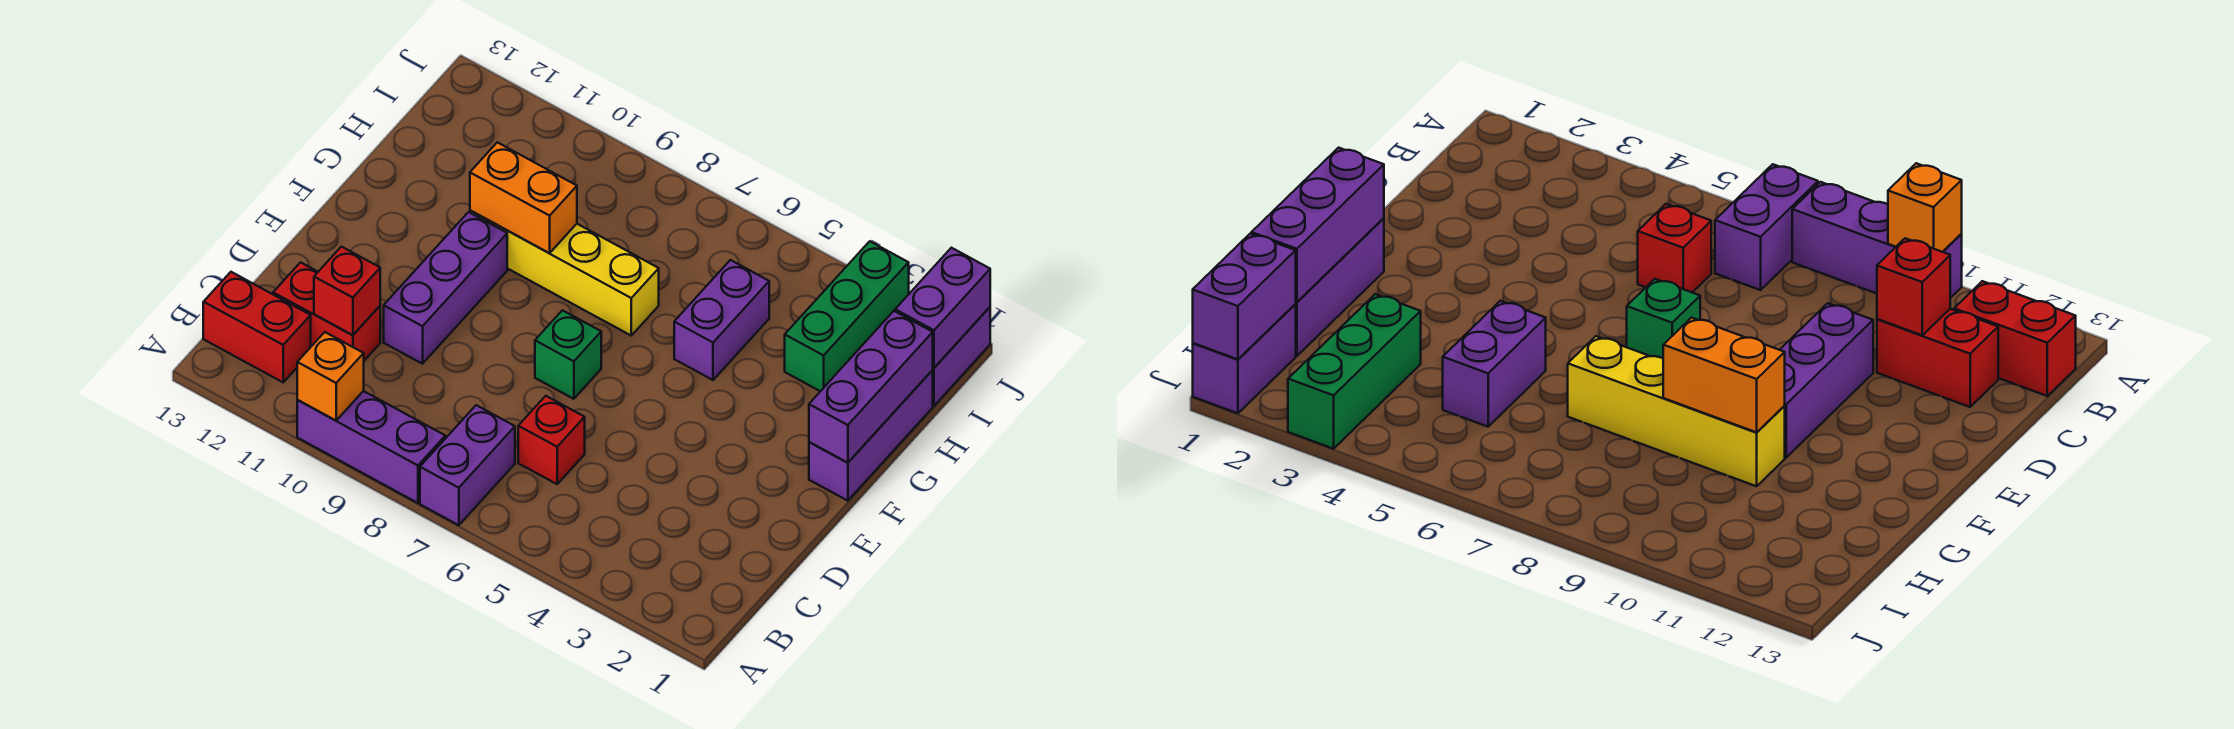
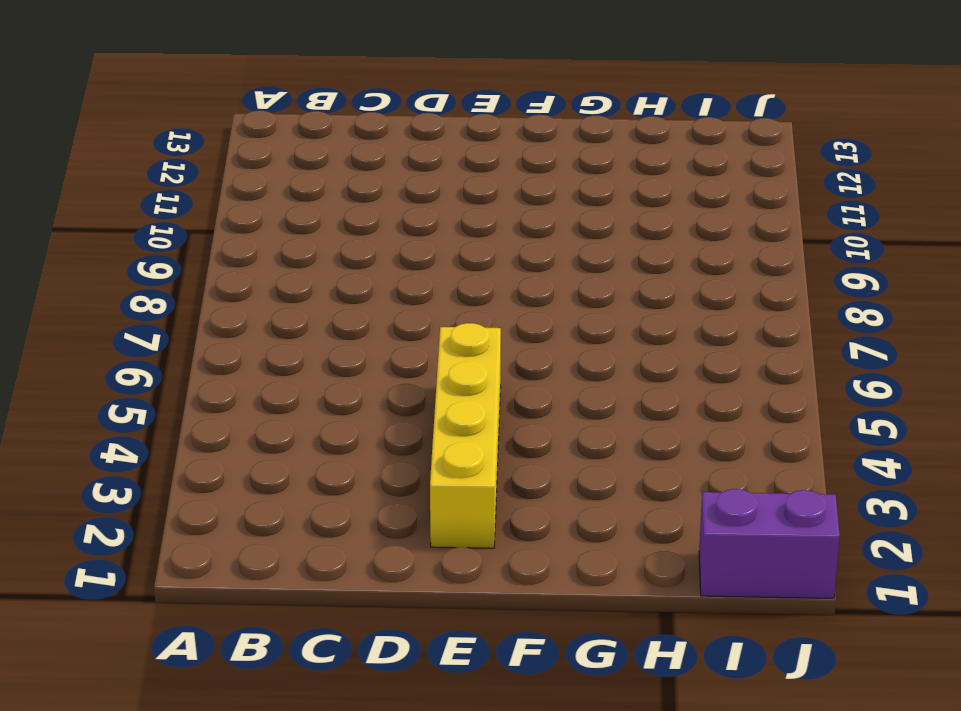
yellow brick E2:E5 level 1 -> yellow brick G7:G10 level 1
none -> purple brick A7:B7 level 1
none -> purple brick A8:A10 level 1
none -> red brick B12:B13 level 1

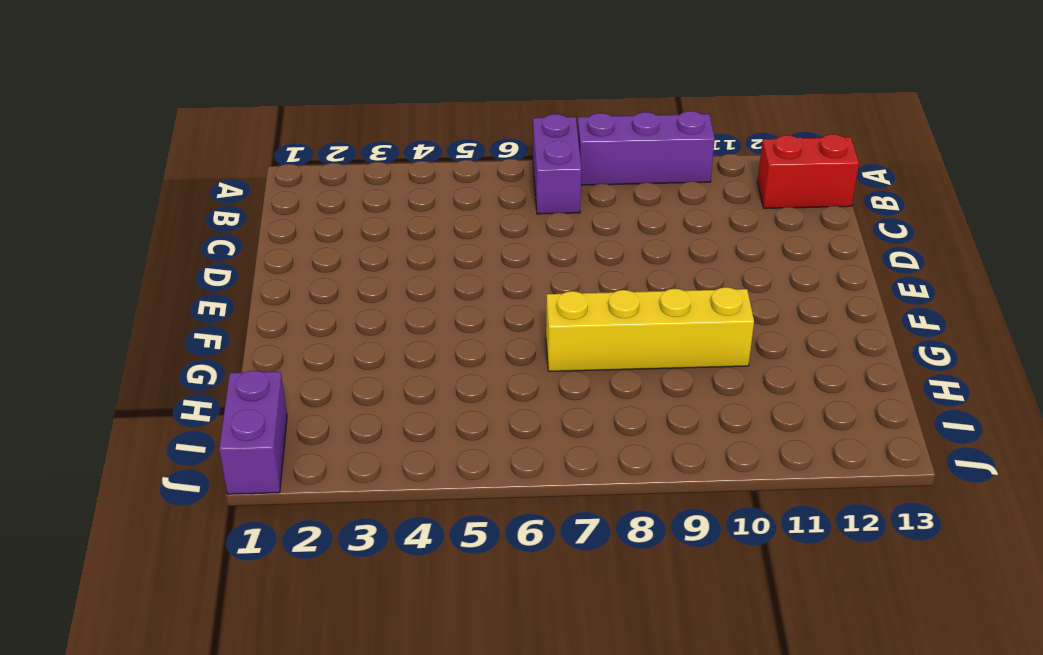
none -> red brick C6 level 1
none -> red brick C11:C12 level 1
none -> purple brick D10:F10 level 1

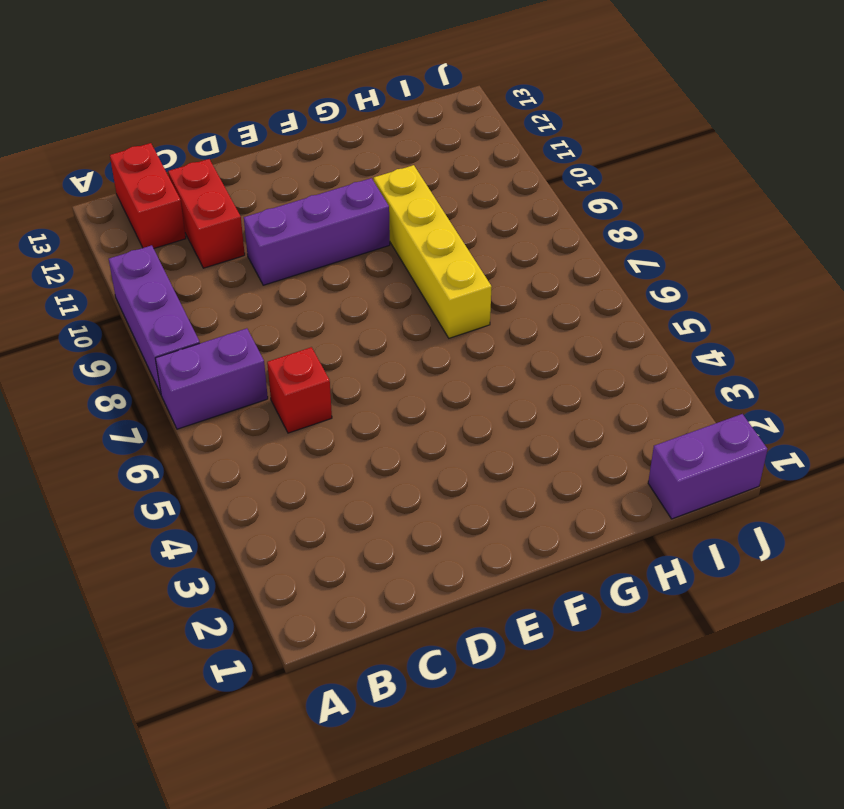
none -> green brick E7 level 1
none -> purple brick F1:H1 level 1
none -> purple brick G5:H5 level 1

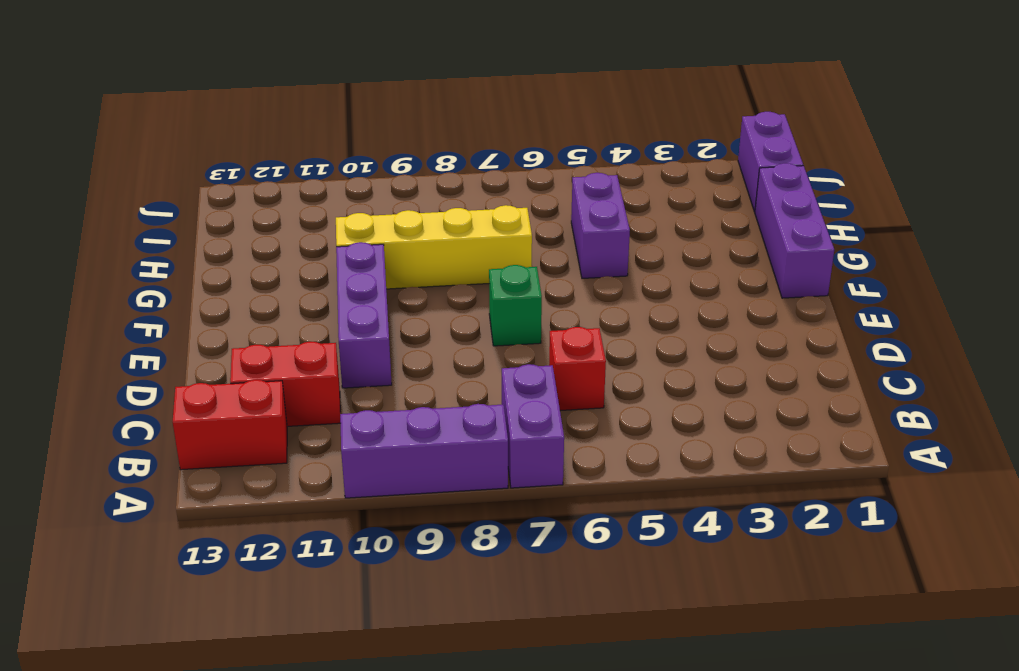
none -> green brick H3:J3 level 1
none -> orange brick A10 level 2
none -> red brick C11 level 2

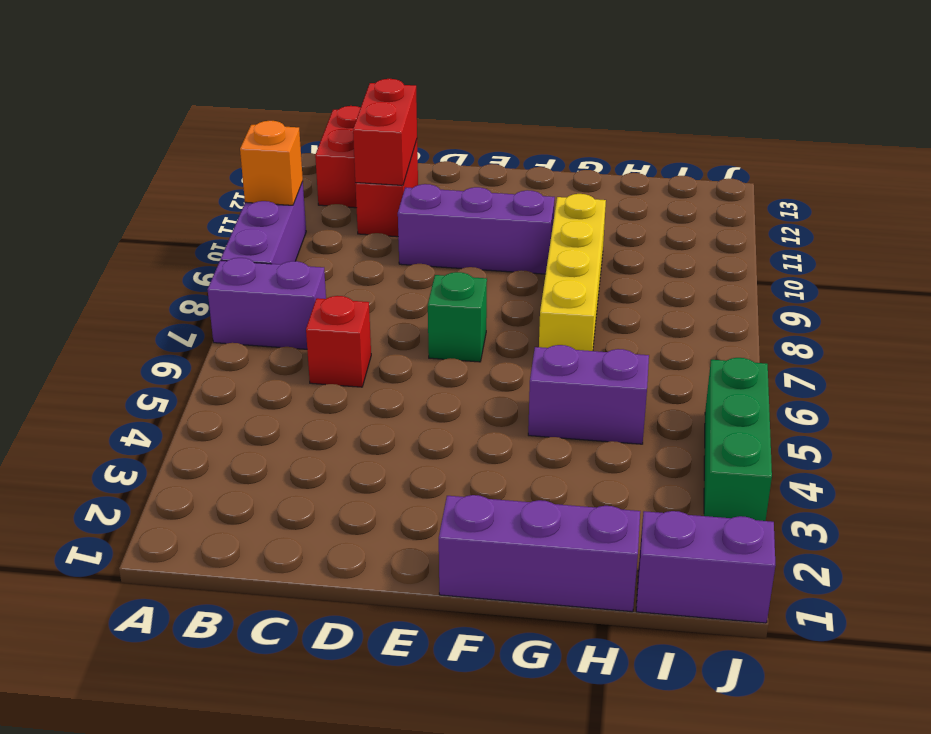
red brick C11:C12 level 2 -> red brick C11 level 2
green brick J3:J5 level 1 -> green brick H3:J3 level 1
none -> purple brick F1:H1 level 2
none -> orange brick G9:G10 level 2
none -> purple brick I1:J1 level 2

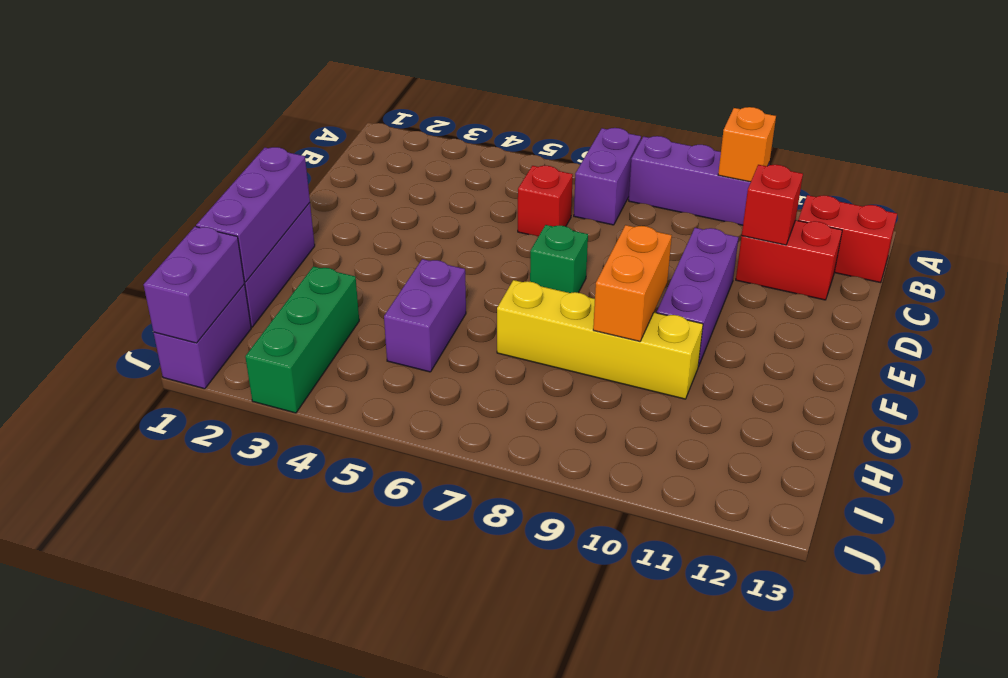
orange brick F9:G9 level 2 -> orange brick G9:G10 level 2

